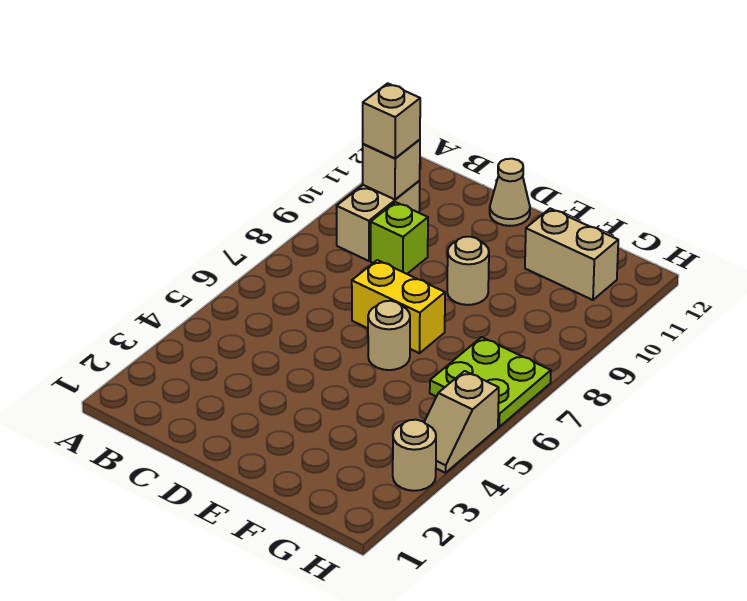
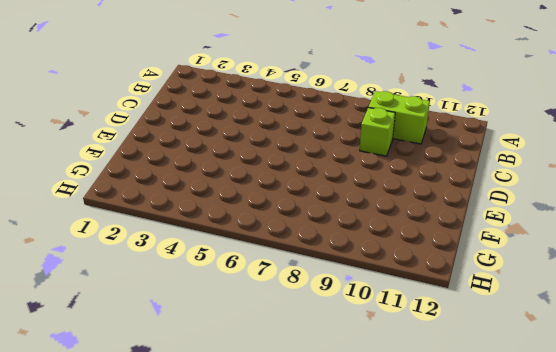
lime brick B9:B10 level 1 -> tan brick B9:B10 level 1
none -> yellow brick D7:E7 level 1
none -> tan cone D12 level 1
none -> tan round brick E6 level 1

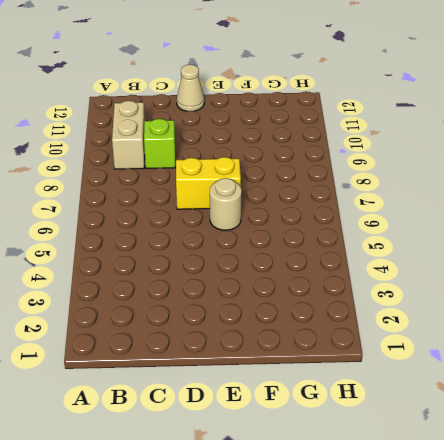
none -> tan round brick E9 level 1
none -> tan brick F11:G11 level 1
none -> lime plate G6:H7 level 1

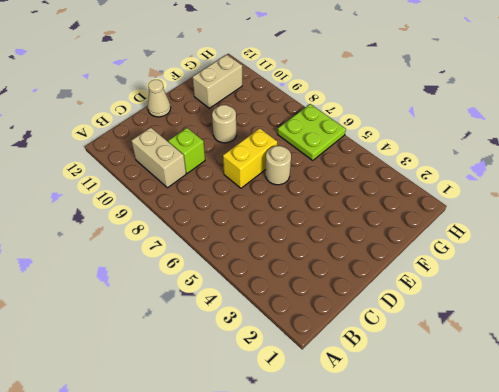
none -> tan round brick H3 level 1
none -> tan slope H4:H5 level 1 top 5
none -> tan brick B10 level 2

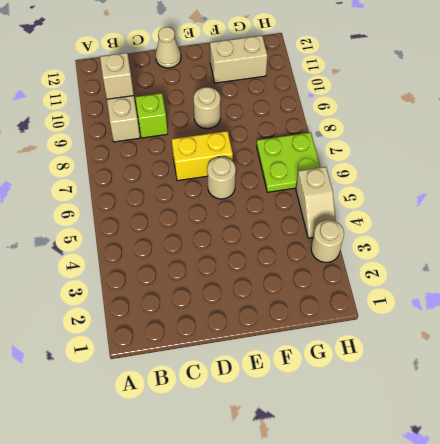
none -> tan brick B10 level 3

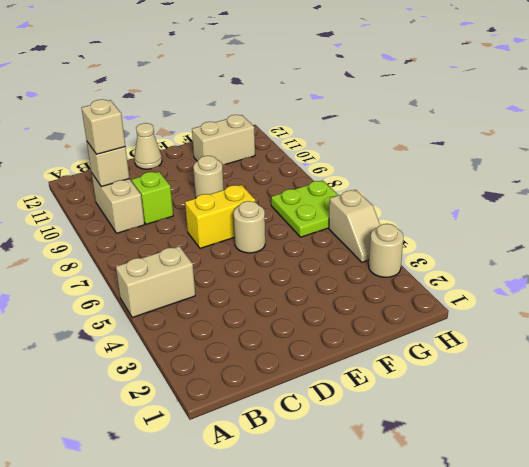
tan brick A5:B5 level 1 -> none

